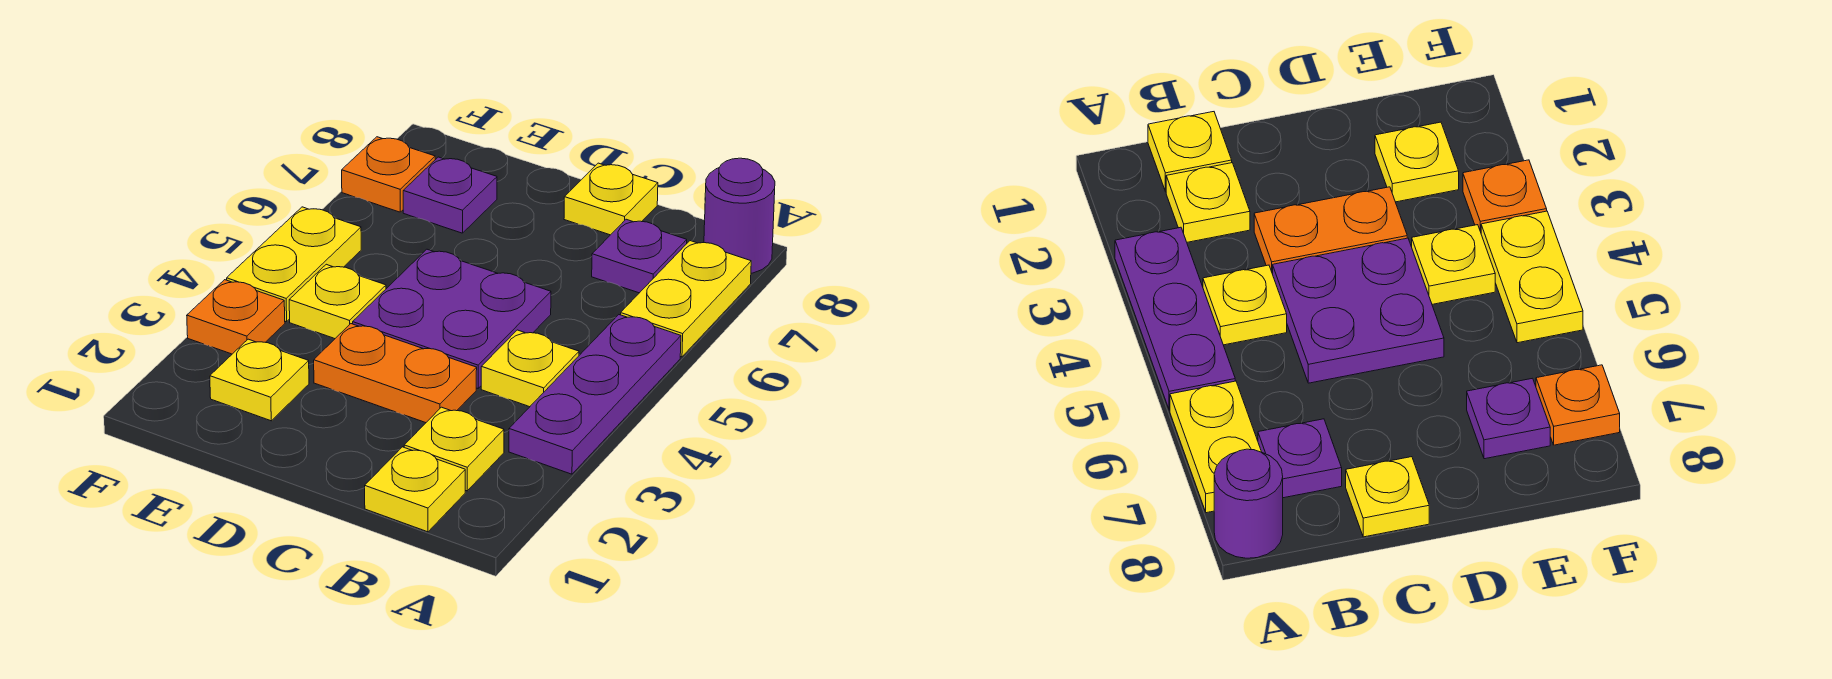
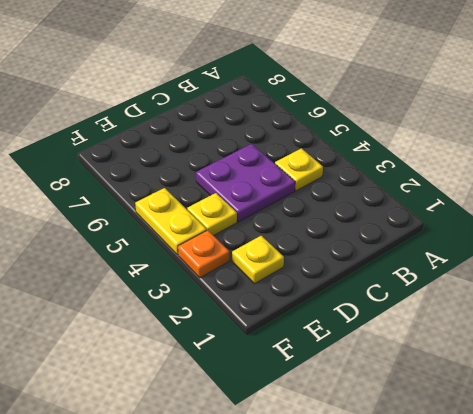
none -> purple plate A3:A5 level 1
none -> yellow plate A6:A7 level 1
none -> purple round brick A8 level 1

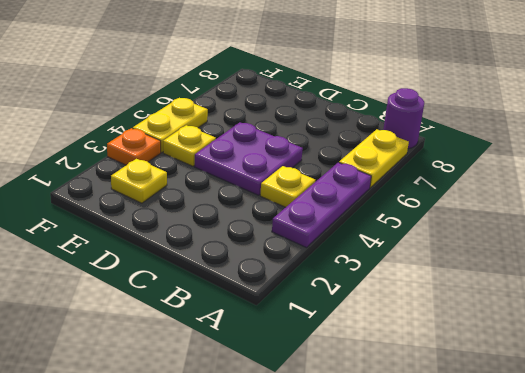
none -> yellow plate B1 level 1
none -> yellow plate B2 level 1
none -> purple plate B7 level 1

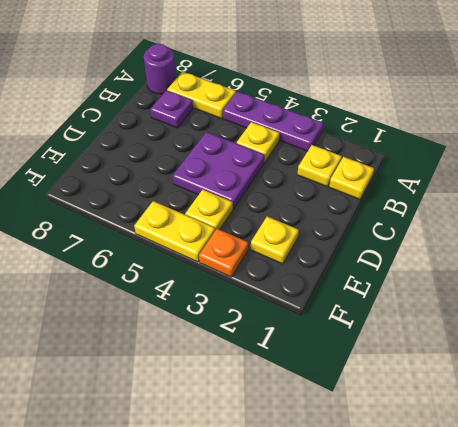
none -> orange plate C3:D3 level 1
none -> yellow plate C8 level 1
none -> purple plate E7 level 1

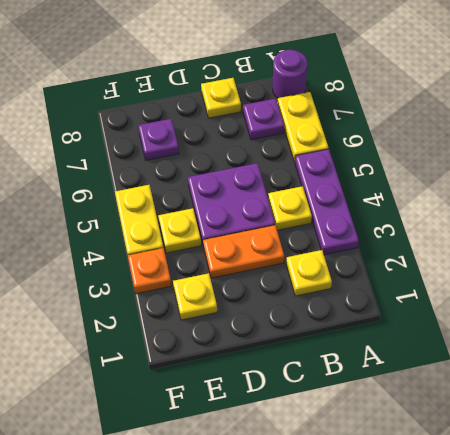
none -> yellow plate B1 level 1
none -> orange plate F7 level 1

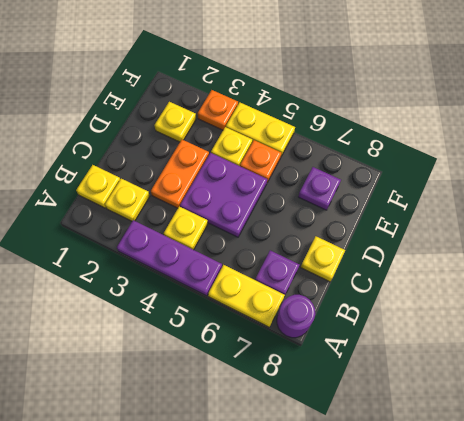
orange plate E5 level 1 -> orange plate F7 level 1

